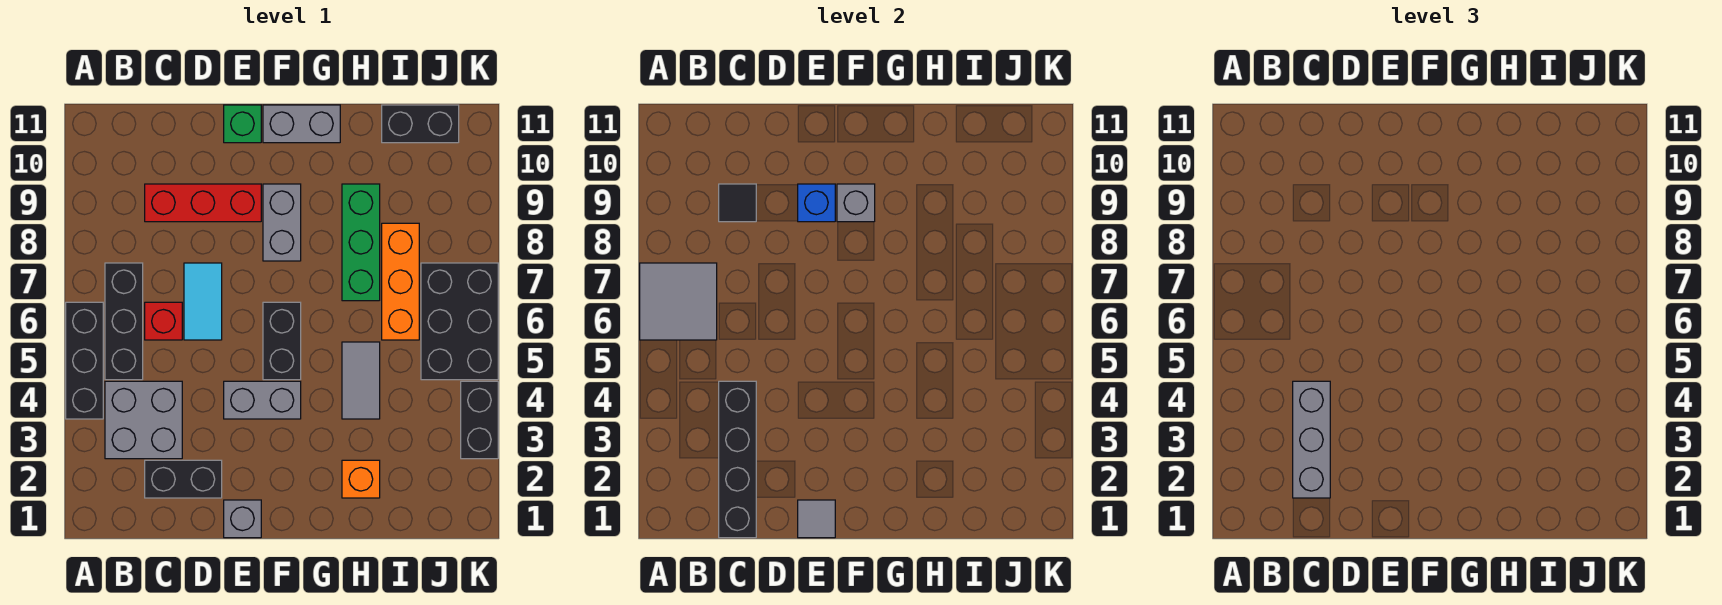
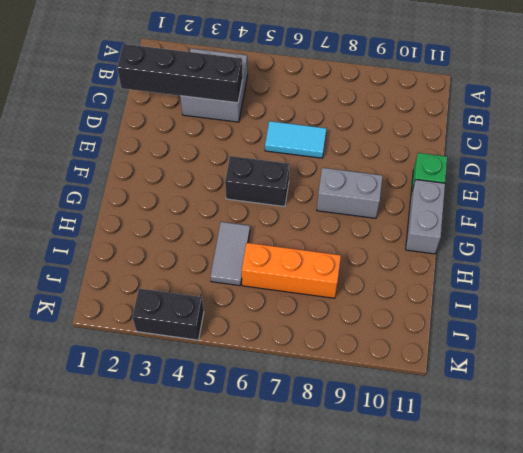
grey tile H5:I5 level 1 -> grey tile H4:H5 level 1
none -> black brick A4:A6 level 1
none -> black brick B5:B7 level 1
none -> black brick C2:D2 level 1

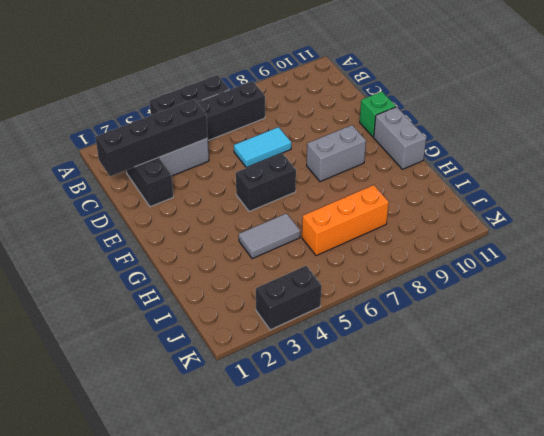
none -> red brick C6 level 1
none -> red brick C9:E9 level 1
none -> grey brick E1 level 1

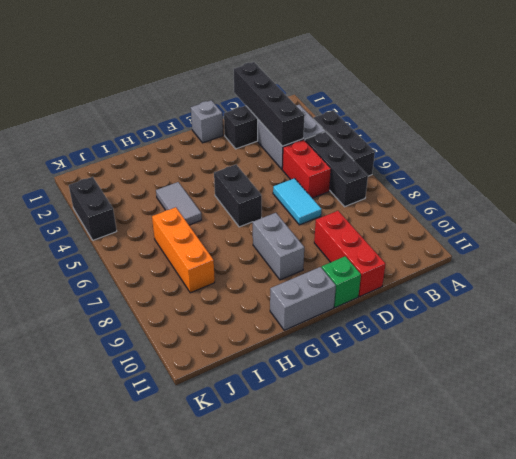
red brick C5:C6 level 1 -> red brick C6 level 1
red brick D9:D11 level 1 -> red brick C9:E9 level 1
none -> grey brick E4:F4 level 1
none -> orange brick H2 level 1
none -> green brick H7:H9 level 1

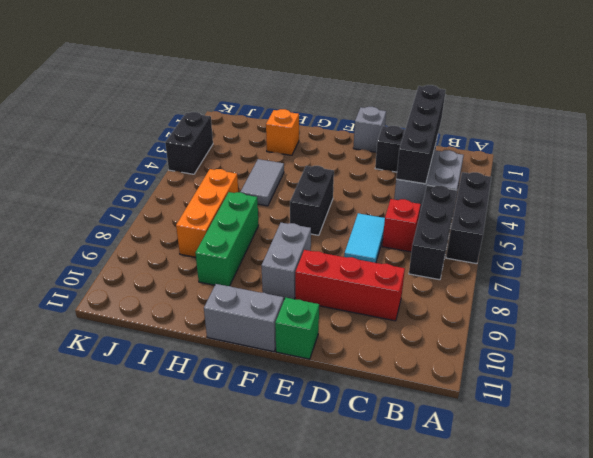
none -> grey brick E4:F4 level 1
none -> black brick I11:J11 level 1
none -> black brick J5:K7 level 1

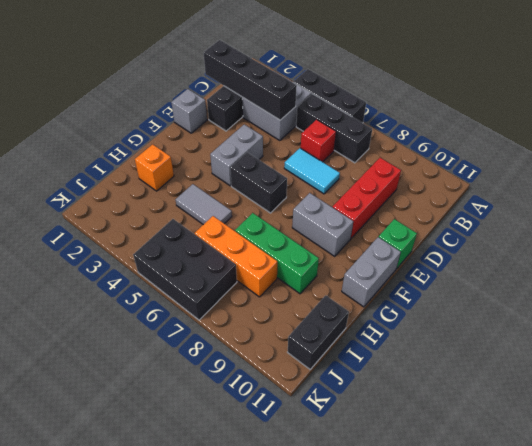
none -> black brick K3:K4 level 1
none -> grey tile A6:B7 level 2
none -> black tile C9 level 2

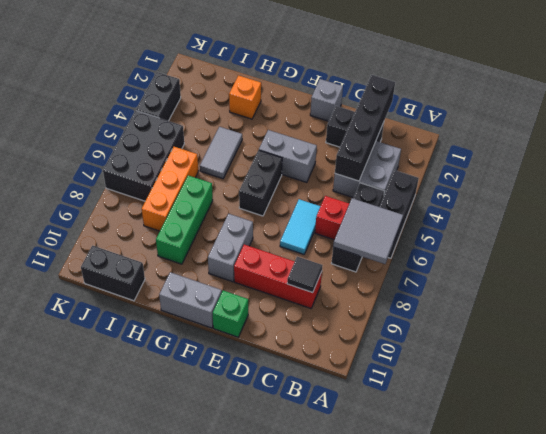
none -> grey tile E1 level 2
none -> blue brick E9 level 2
none -> grey brick F9 level 2

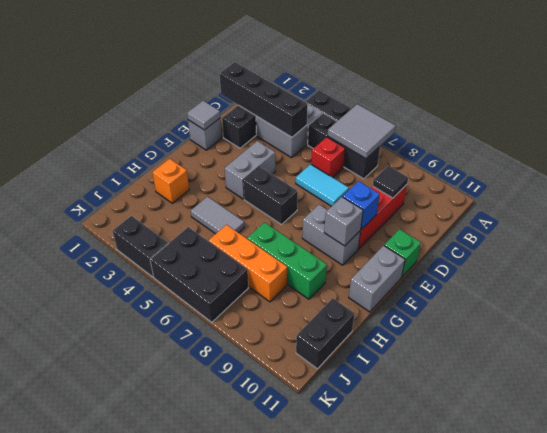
none -> grey brick C2:C4 level 3

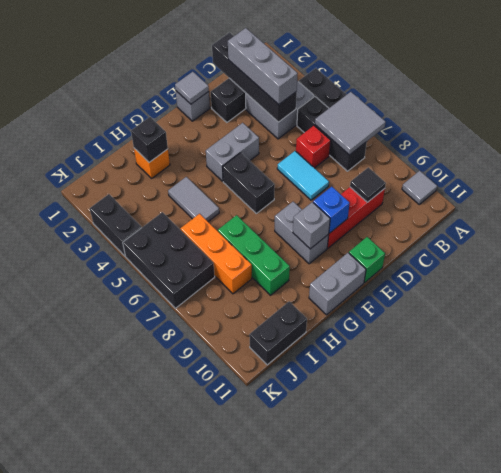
grey tile A10 level 1 -> none
black brick H2 level 2 -> none

